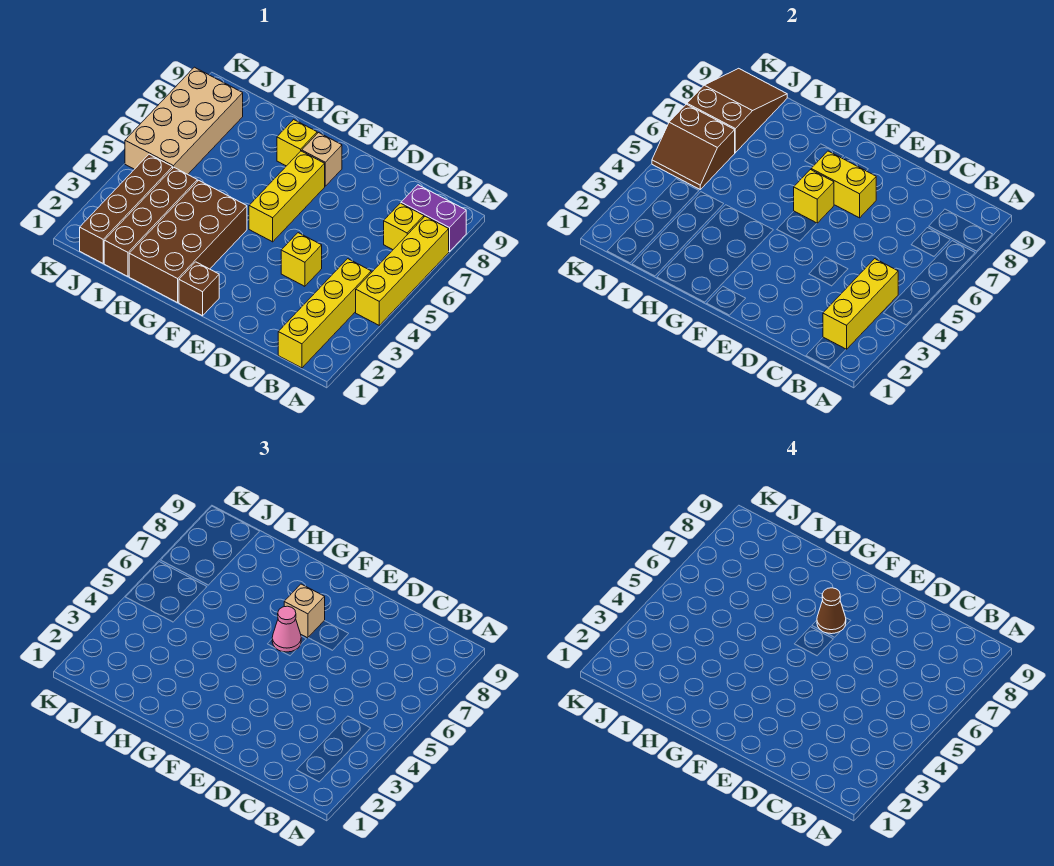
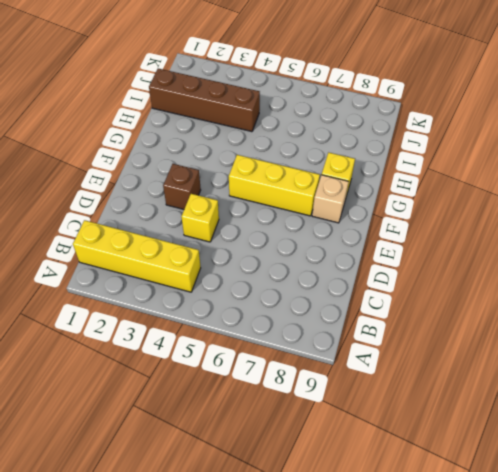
brown brick E3 level 1 -> brown brick F1 level 1
none -> yellow brick A4:A7 level 1
none -> purple brick A8:B8 level 1
none -> yellow brick B7 level 1

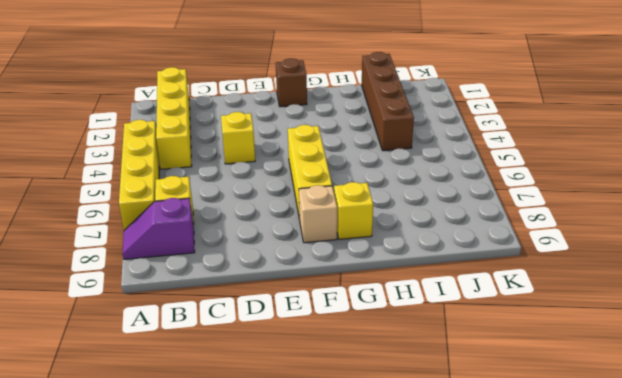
purple slope A8:B8 level 1 top B -> purple brick A8:B8 level 1
none -> brown brick G1:H4 level 1
none -> brown brick J1:J4 level 1
none -> tan brick J5:K8 level 1

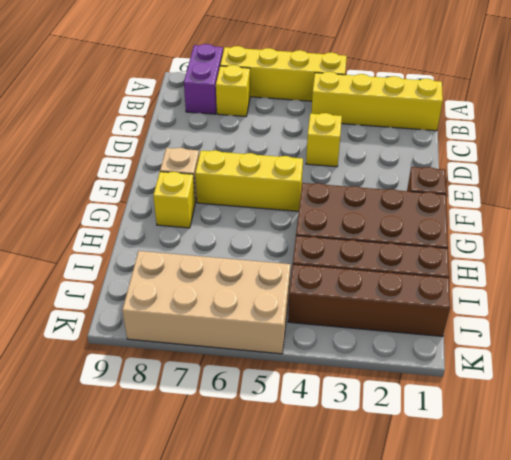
none -> yellow brick B2:B4 level 2
none -> yellow brick E7:F7 level 2
none -> yellow brick F6 level 2

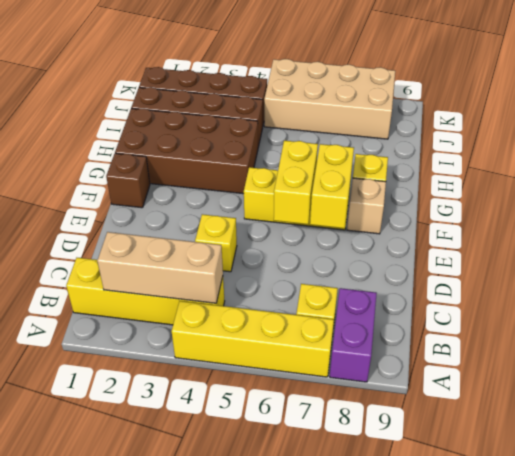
tan brick B2:B4 level 2 -> yellow brick B2:B4 level 2
yellow brick E6:F6 level 2 -> yellow brick F6 level 2
none -> brown slope J5:K6 level 2 top 6
none -> brown slope J7:K9 level 2 top 7
none -> pink cone F6 level 3

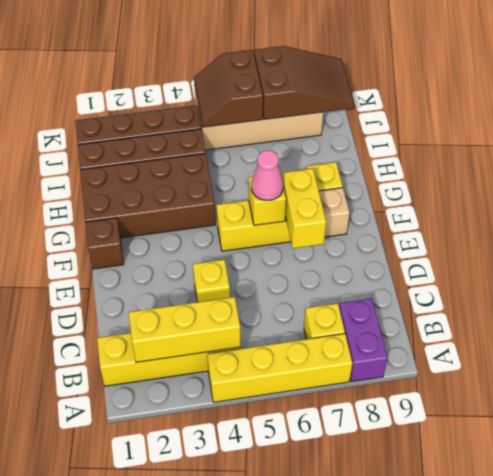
none -> tan brick F7 level 3
none -> brown cone F7 level 4

